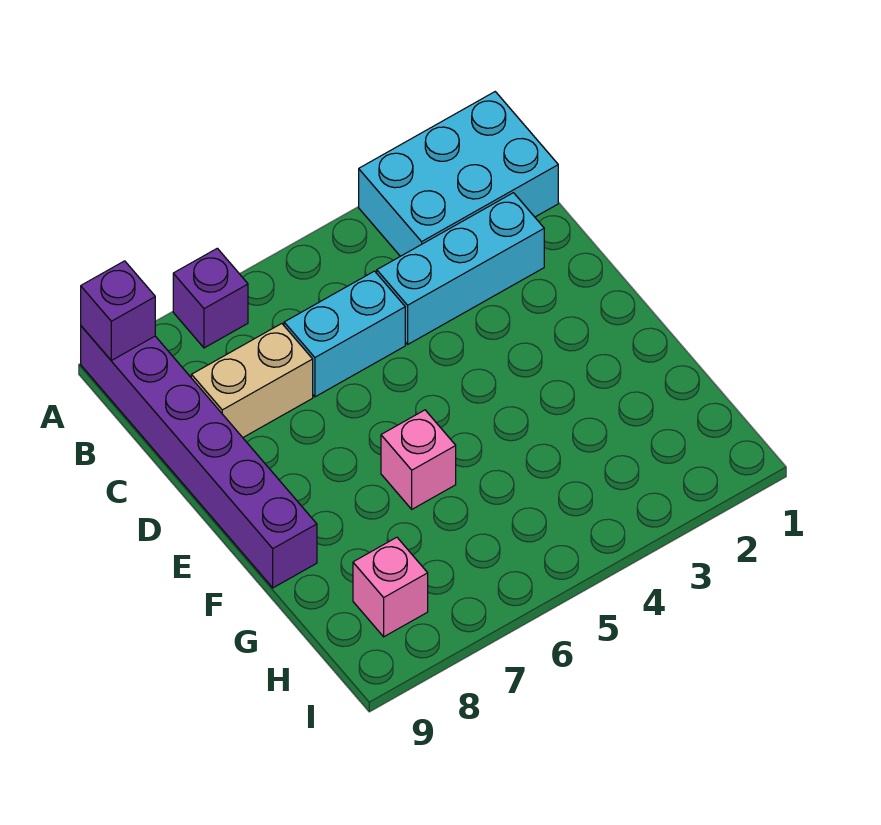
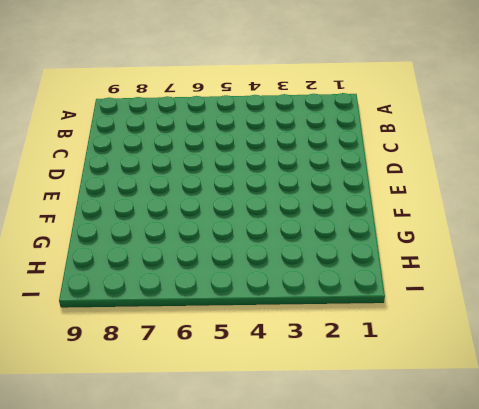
none -> cyan brick A1:B3 level 1
none -> purple brick A7 level 1

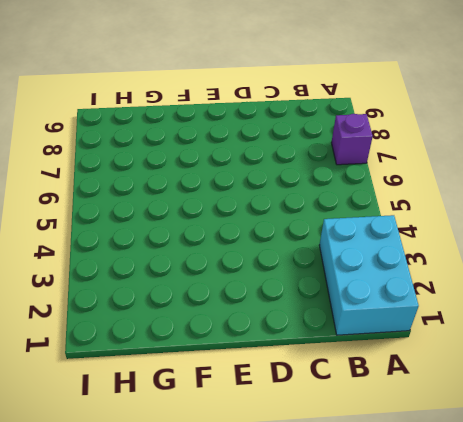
none -> purple brick A9:F9 level 1
none -> cyan brick C2:C4 level 1

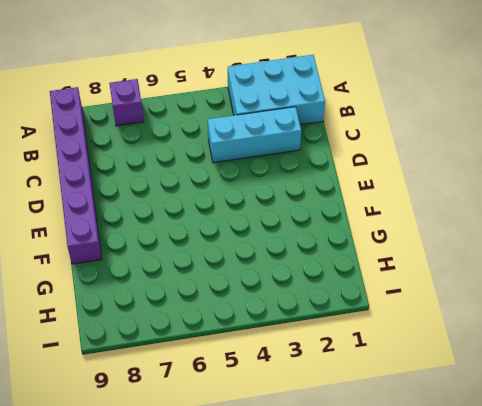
none -> cyan brick C5:C6 level 1
none -> tan brick C7:C8 level 1

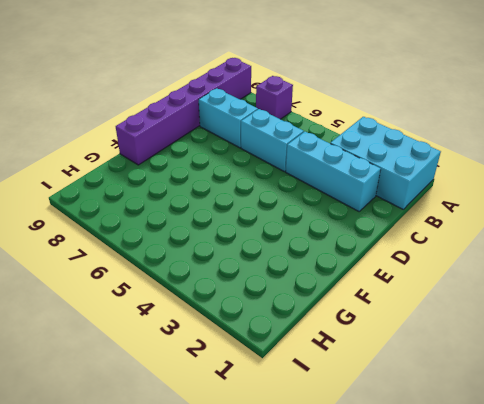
cyan brick C7:C8 level 1 -> tan brick C7:C8 level 1
none -> pink brick F6 level 1
none -> pink brick H8 level 1

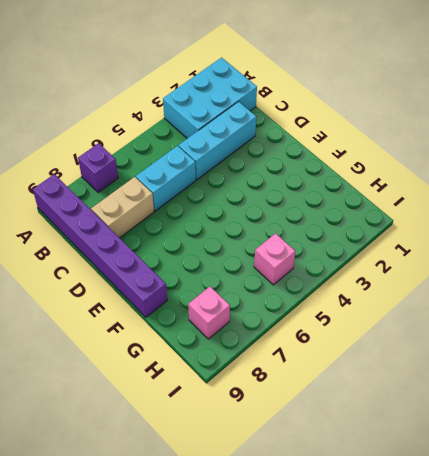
pink brick H5 level 1 -> pink brick F6 level 1
none -> purple brick A9 level 2

